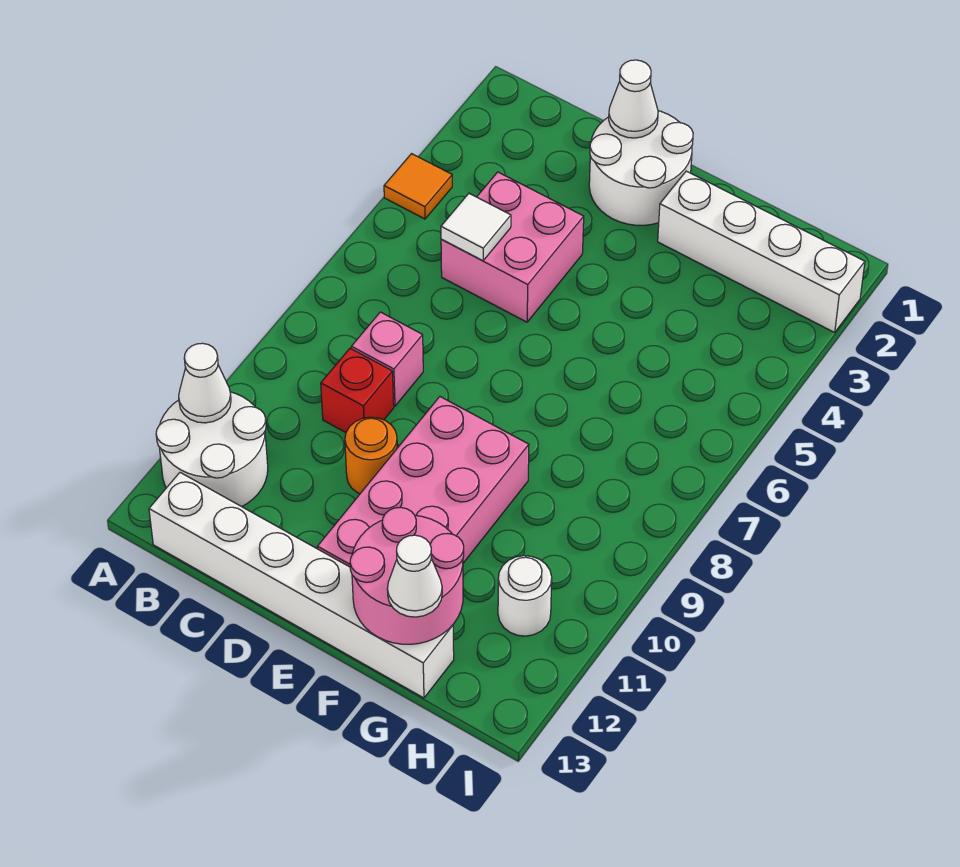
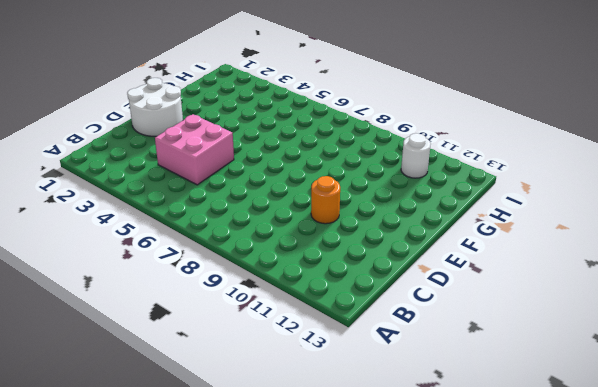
none -> orange tile A4 level 1
none -> white round brick A11:B12 level 1
none -> white brick B13:G13 level 1

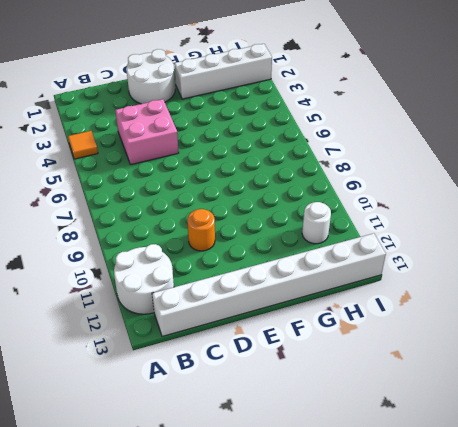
white brick B13:I13 level 1 -> white brick B13:G13 level 1
none -> pink brick C8 level 1
none -> red brick C9 level 1
none -> pink brick E9:F12 level 1

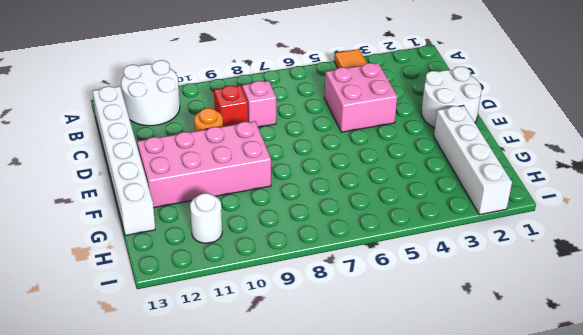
none -> white cone A11 level 2
none -> white tile C5 level 2
none -> white cone D1 level 2

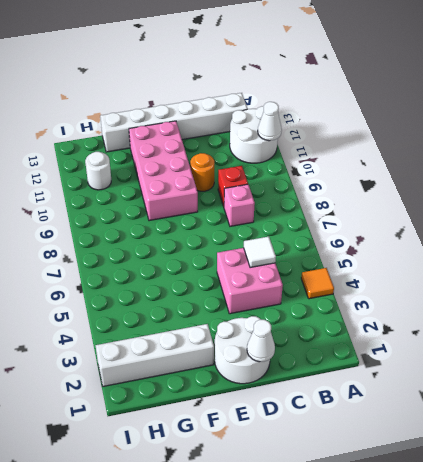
none -> pink round brick F12:G13 level 2
none -> white cone G13 level 3

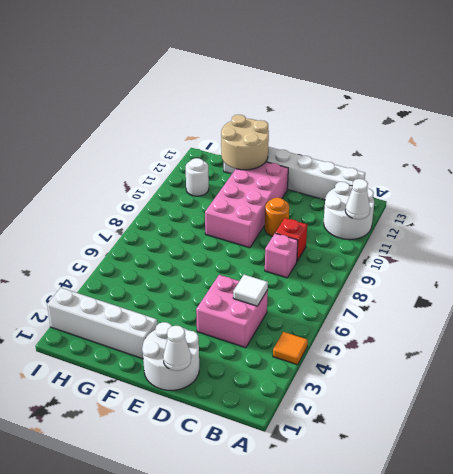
tan round brick F12:G13 level 2 -> pink round brick F12:G13 level 2
none -> white cone G13 level 3

